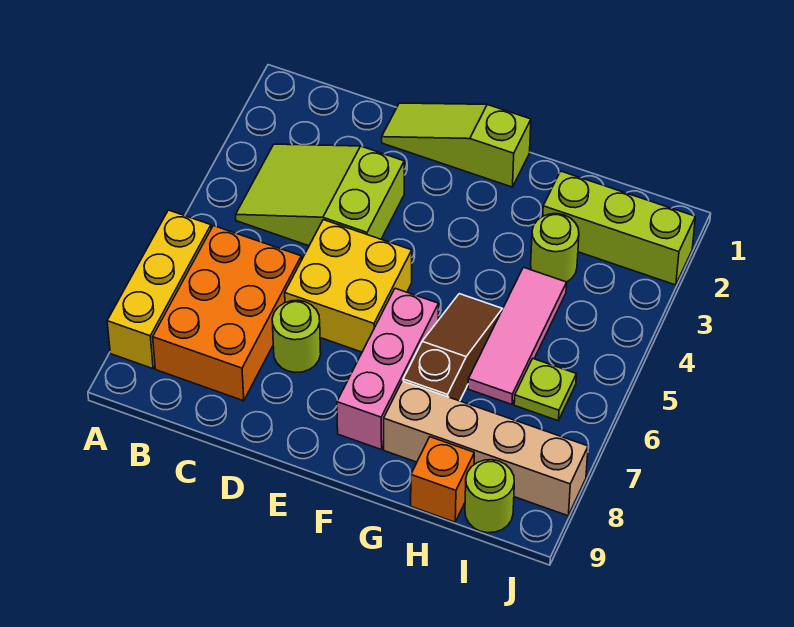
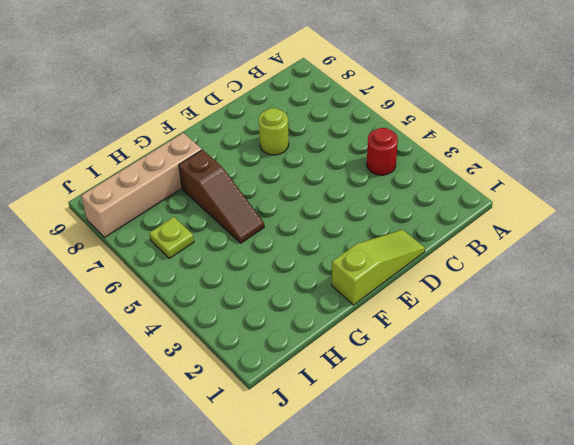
red round brick B4 level 1 -> lime slope B3:D4 level 1 top D
none -> yellow brick A6:A8 level 1
none -> orange brick B6:C8 level 1
none -> yellow brick D5:E6 level 1

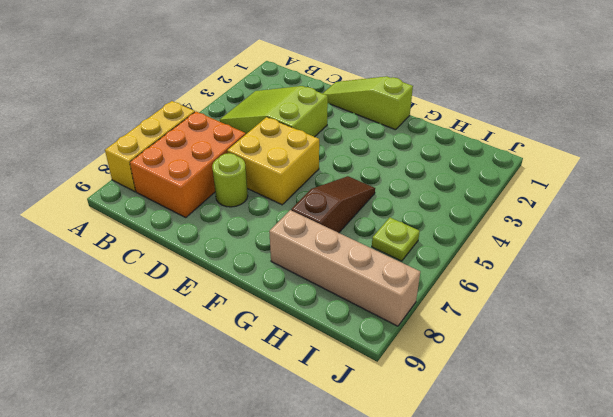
none -> pink brick F6:F8 level 1
none -> lime brick H2:J2 level 1
none -> lime round brick H3 level 1

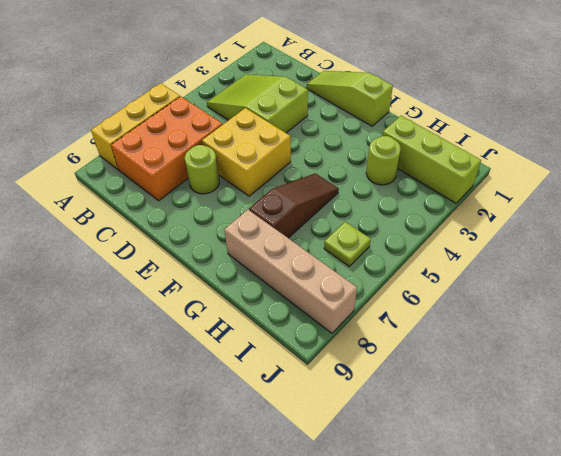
none -> pink brick F6:F8 level 1
none -> pink tile H4:H6 level 1
none -> orange brick H9 level 1

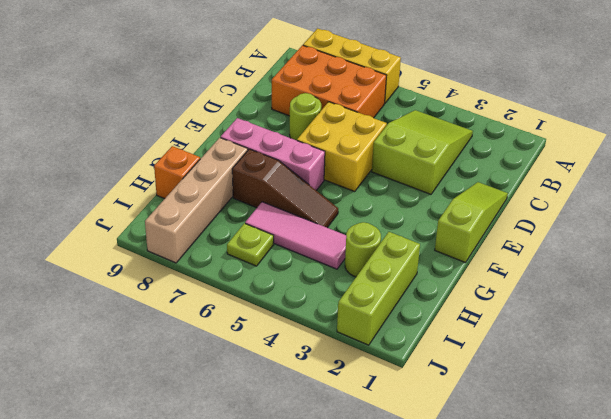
none -> lime round brick I9 level 1

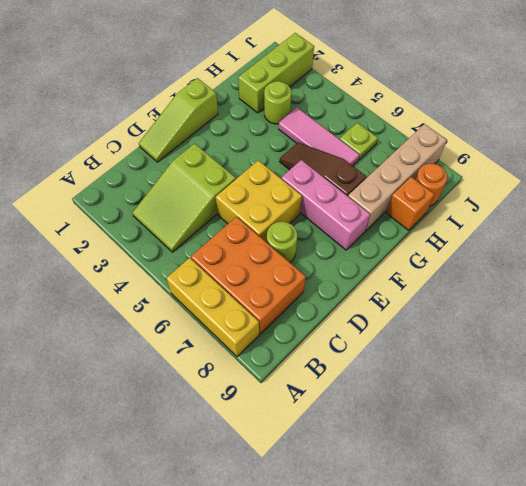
orange round brick I9 level 1 -> lime round brick I9 level 1

